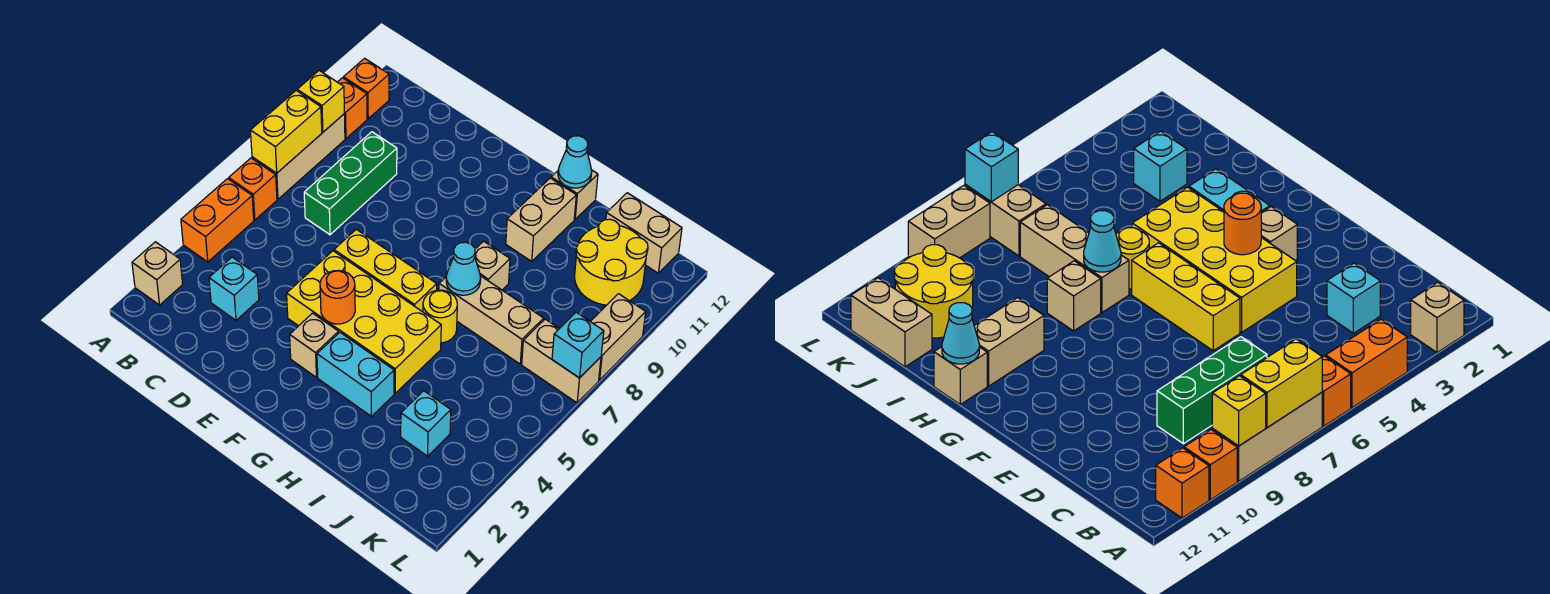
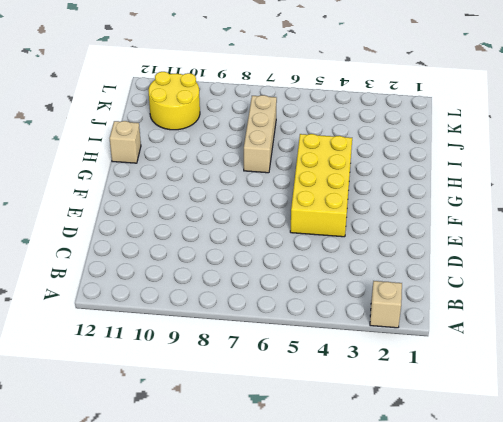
none -> orange brick A4:A5 level 1
none -> orange brick A6 level 1
none -> tan brick A7:A9 level 1

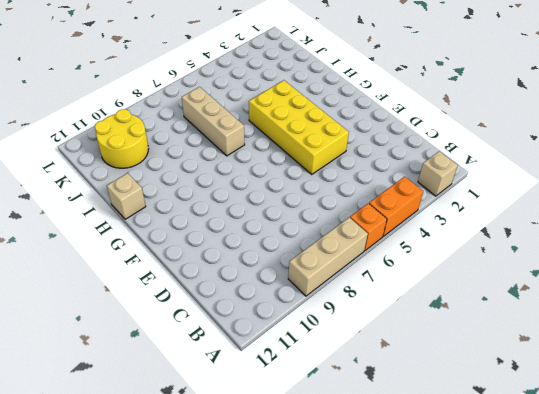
none -> orange brick A10 level 1
none -> orange brick A11 level 1
none -> cyan brick C3 level 1

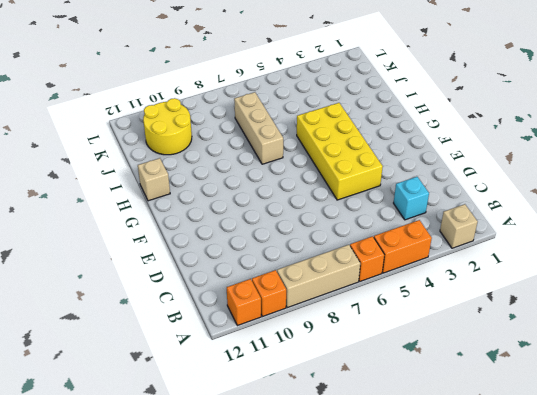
none -> green brick C7:C9 level 1
none -> yellow brick E6:G6 level 1
none -> tan brick F3 level 1

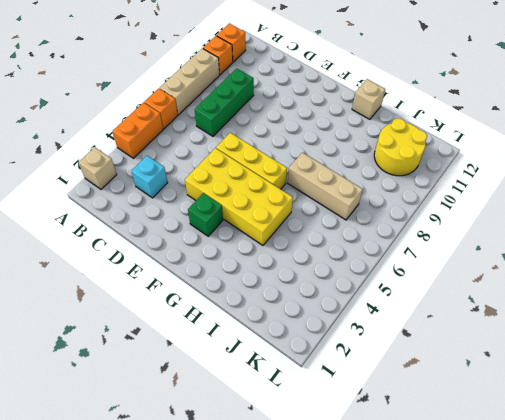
green brick F3 level 1 -> tan brick F3 level 1
none -> cyan brick G3:H3 level 1
none -> yellow round brick H6 level 1
none -> tan brick H8 level 1

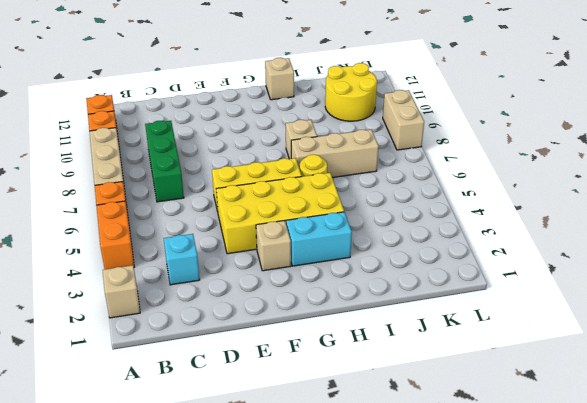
none -> tan brick H10:H11 level 1
none -> cyan brick J3 level 1
none -> tan brick J12:K12 level 1

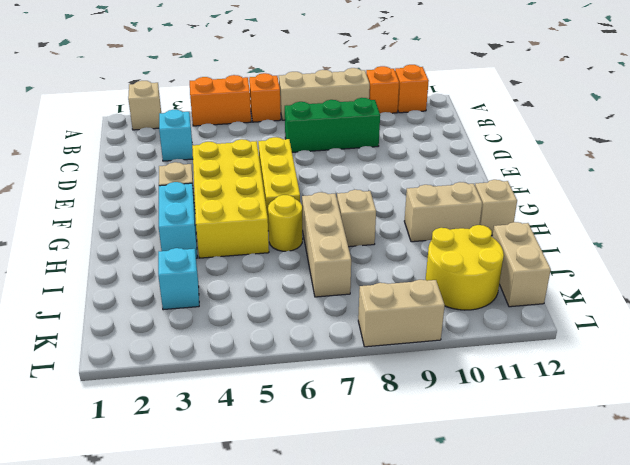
none -> tan brick K7:L7 level 1
none -> yellow brick A7:A8 level 2
none -> yellow brick A9 level 2

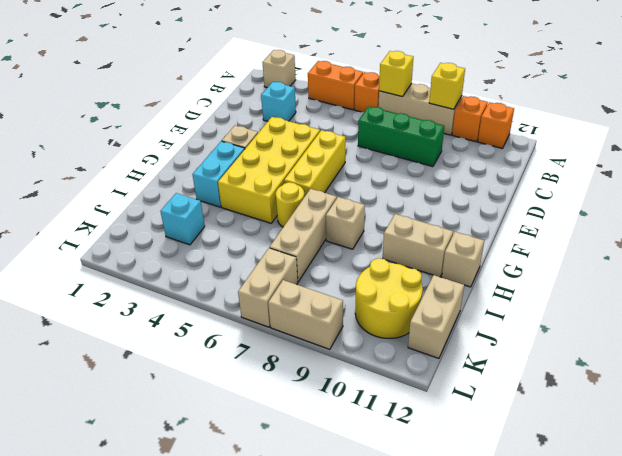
yellow brick A7 level 2 -> yellow brick A7:A8 level 2
none -> orange round brick F4 level 2
none -> cyan cone H7 level 2
none -> cyan cone H12 level 2

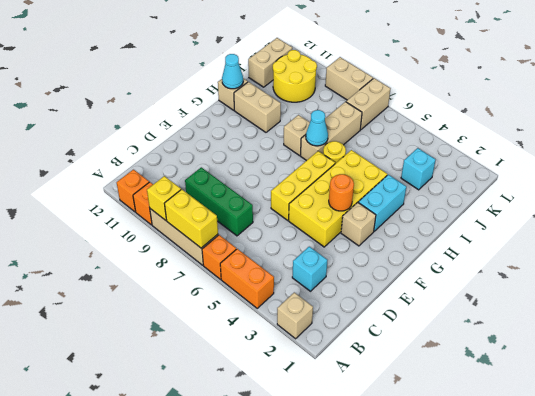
none -> cyan brick L7 level 2

